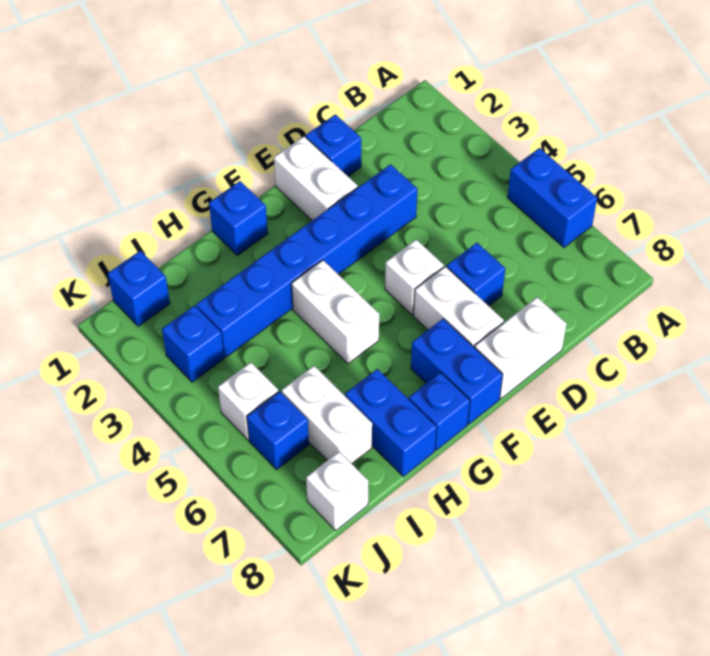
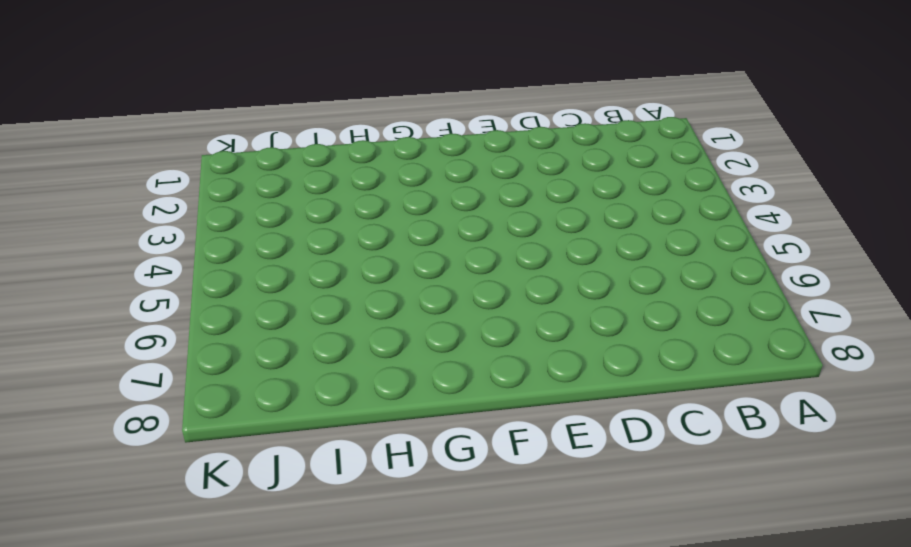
none -> blue brick A5:A6 level 1
none -> blue brick D1 level 1
none -> blue brick D3:I3 level 1

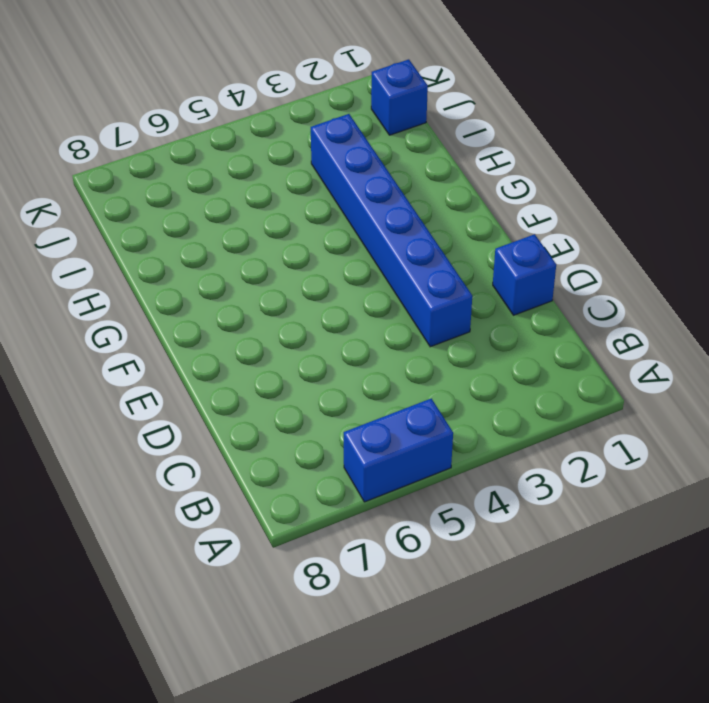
none -> blue brick D6 level 1
none -> white brick D8:E8 level 1
none -> white brick E1:E2 level 1

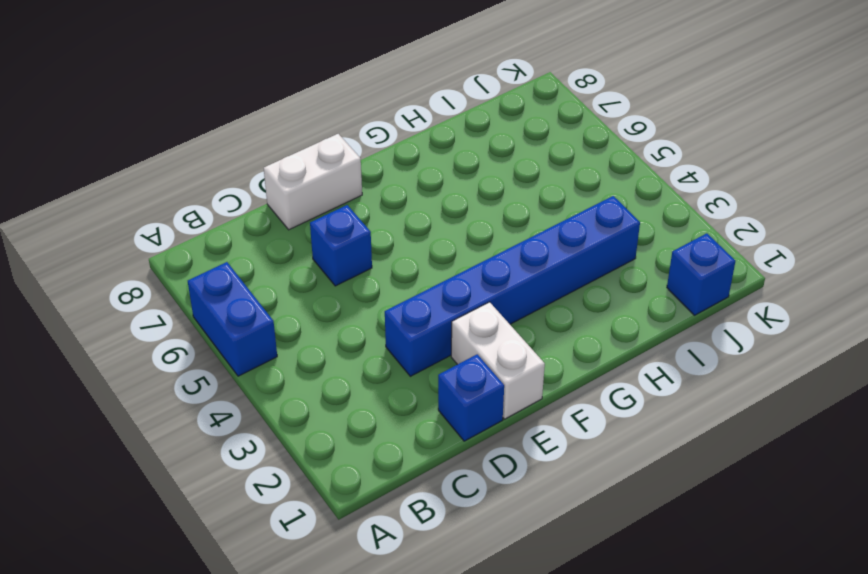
none -> white brick E5 level 1
none -> white brick E6:E7 level 1
none -> blue brick F7:F8 level 1

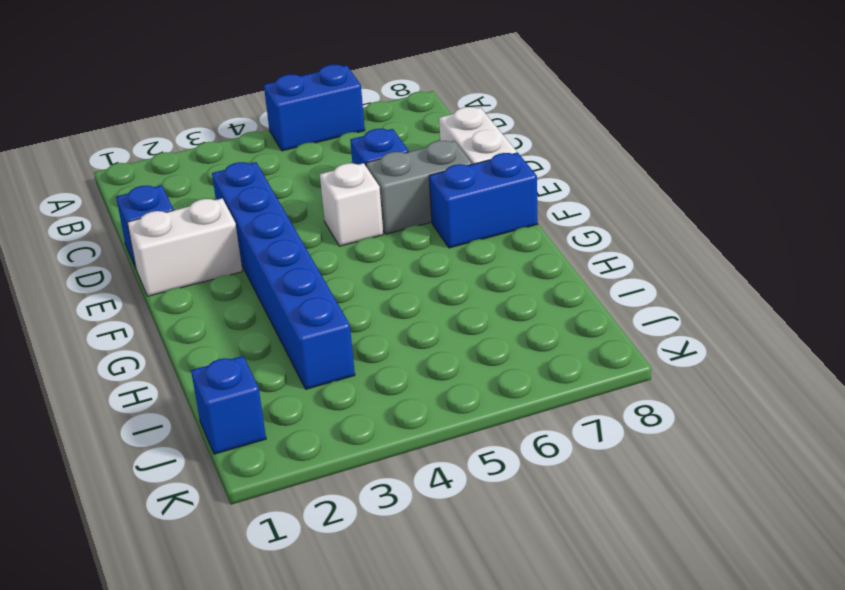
grey brick E6:E7 level 1 -> white brick E6:E7 level 1
none -> blue brick G1 level 1
none -> white brick G4:G5 level 1
none -> blue brick G8 level 1

